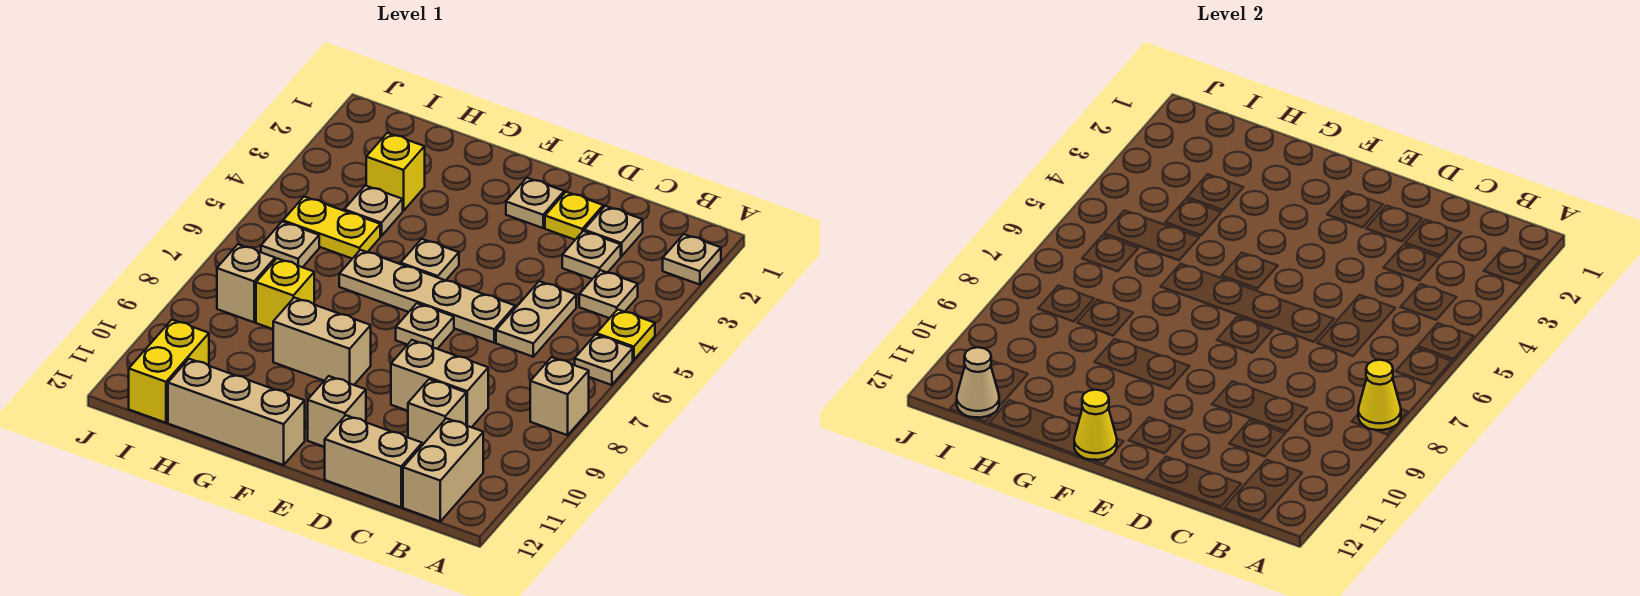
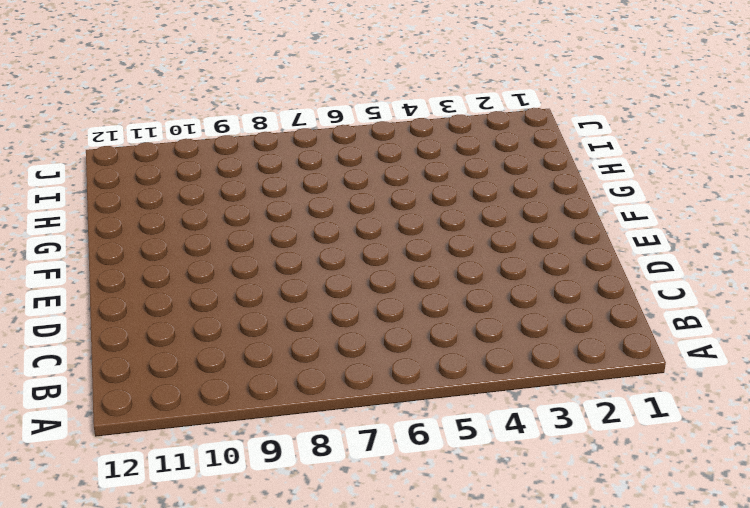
none -> tan plate A2 level 1
none -> yellow plate A5 level 1
none -> tan plate A6 level 1
none -> tan brick A8 level 1

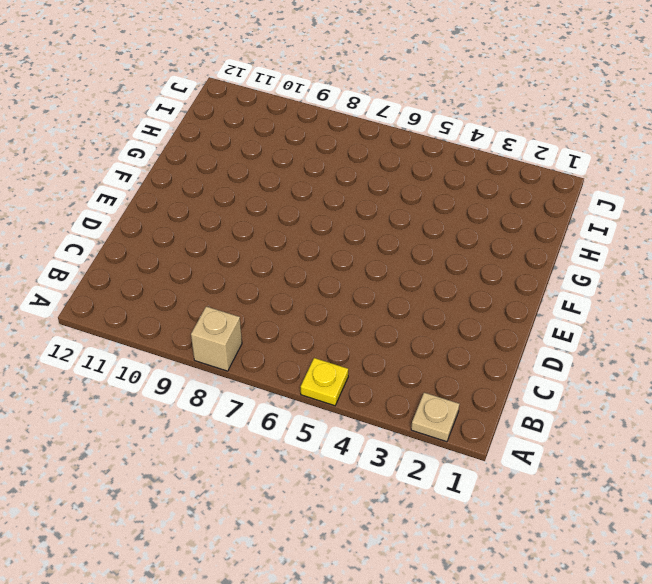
none -> tan plate A6 level 1
none -> tan plate B4 level 1
none -> tan brick B11:B12 level 1
none -> tan plate C2 level 1

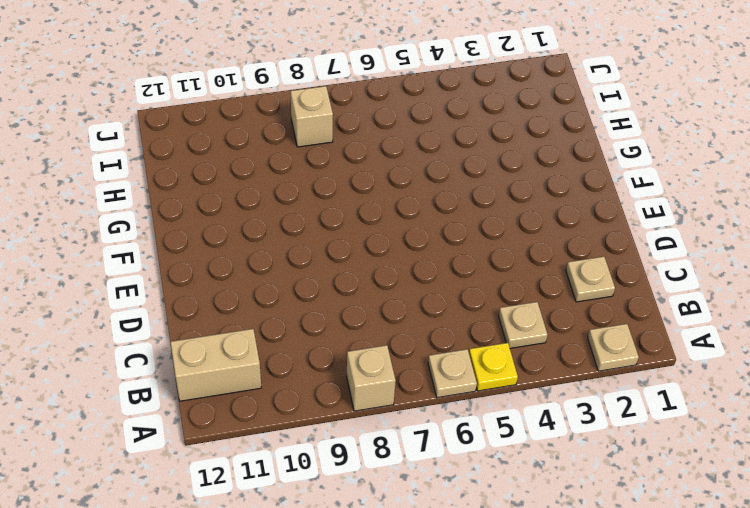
none -> tan plate C3 level 1
none -> tan plate C5:C6 level 1
none -> tan brick C9:D9 level 1
none -> tan brick C10 level 1

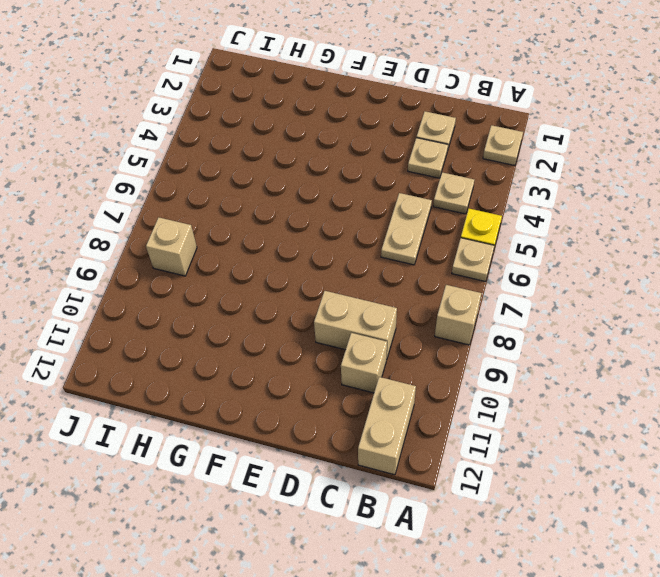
none -> tan brick C12:D12 level 1
none -> yellow plate D2 level 1
none -> tan plate D6:G6 level 1
none -> tan plate E2 level 1

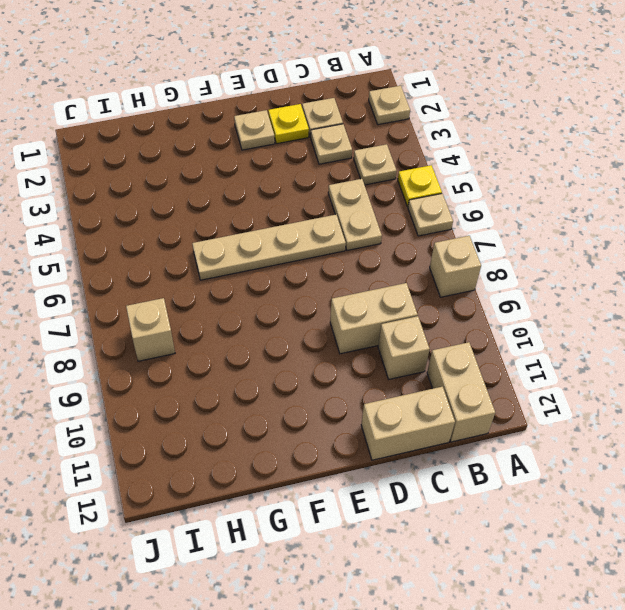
none -> tan plate E7 level 1
none -> tan brick E11 level 1
none -> tan plate F5 level 1
none -> tan brick F9:G9 level 1

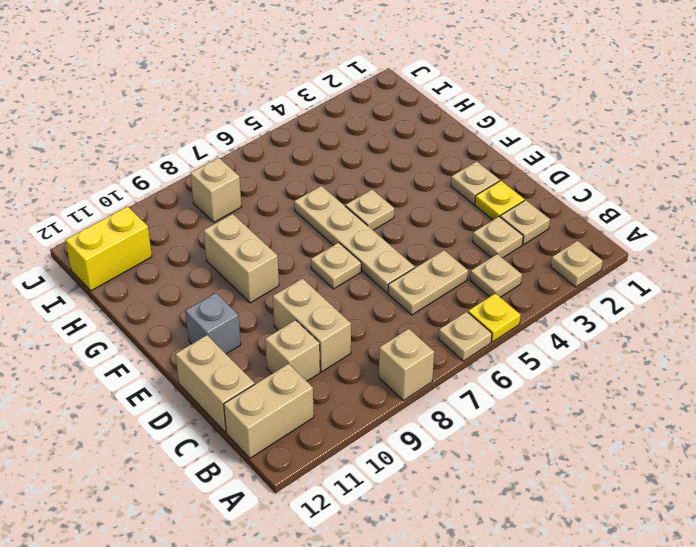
grey brick E11 level 1 -> tan brick E11 level 1
none -> tan brick F12:H12 level 1
none -> yellow brick H3 level 1
none -> tan plate H4 level 1
none -> yellow plate H5:I5 level 1

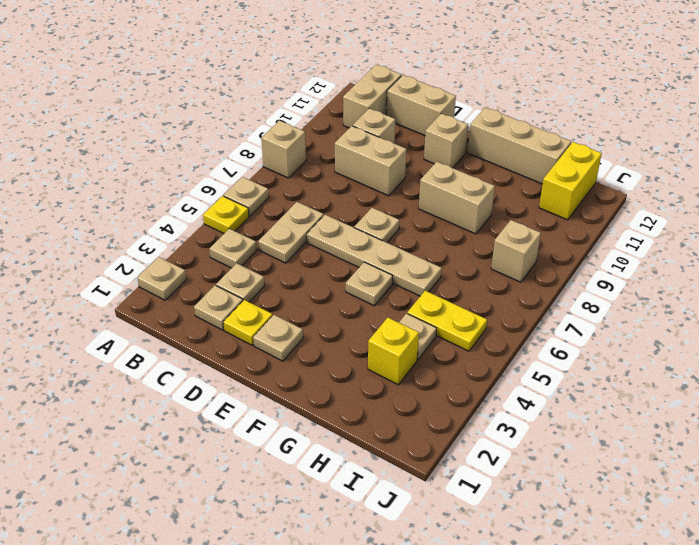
none -> yellow brick H8 level 1
none -> tan plate I6 level 1
none -> yellow cone A8 level 2
none -> yellow cone F12 level 2

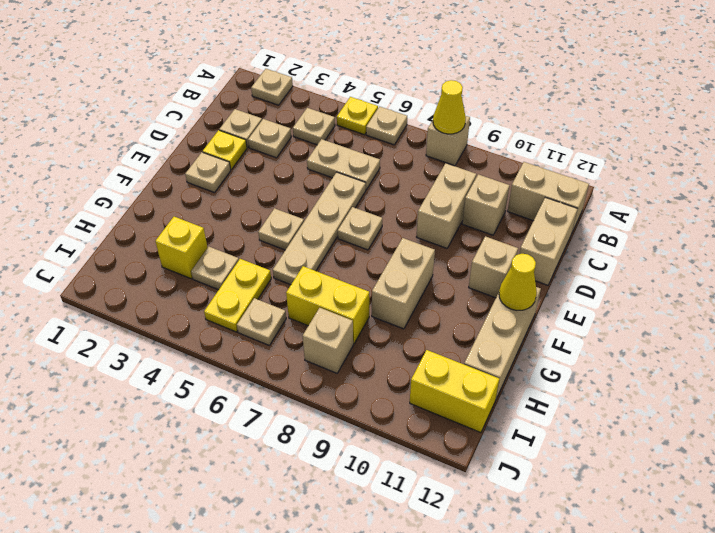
yellow brick H7:H8 level 1 -> yellow brick H8 level 1
none -> tan cone I12 level 2

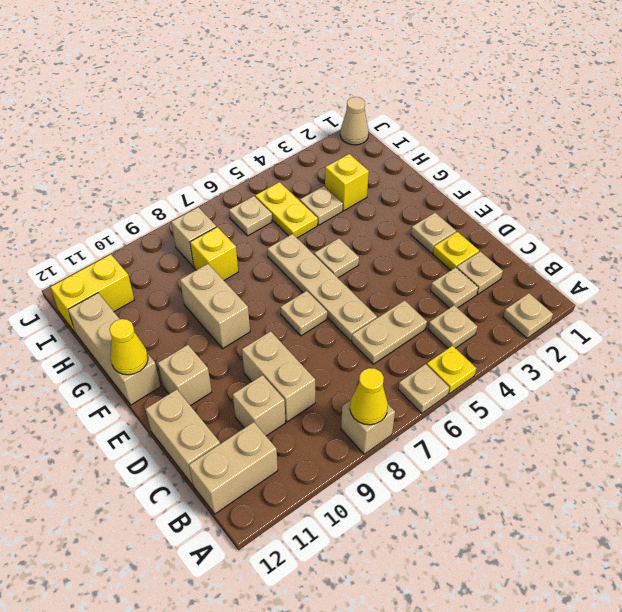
tan cone J1 level 1 -> tan cone I12 level 2

